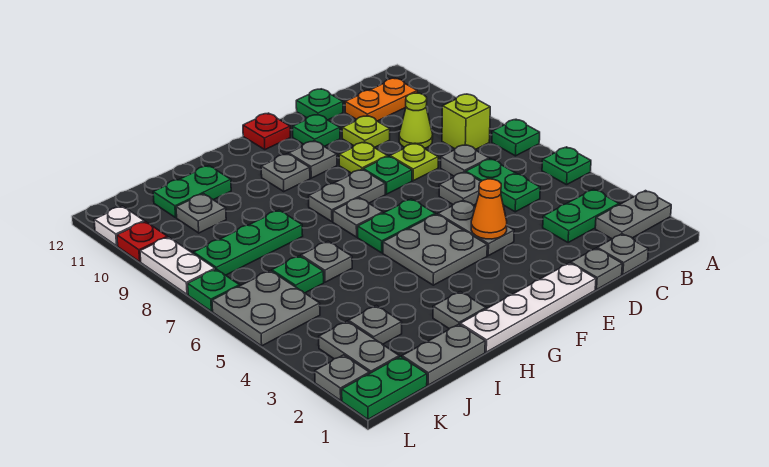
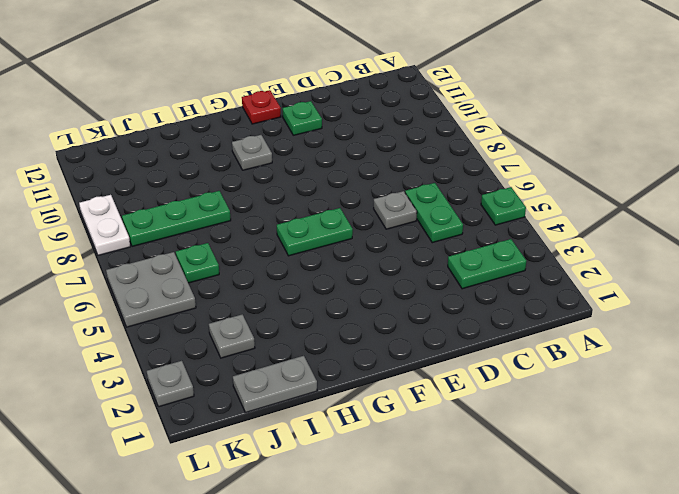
none -> grey plate A2:B2 level 1
none -> green plate A7 level 1
none -> lime brick B8 level 1
none -> orange plate B11:C11 level 1

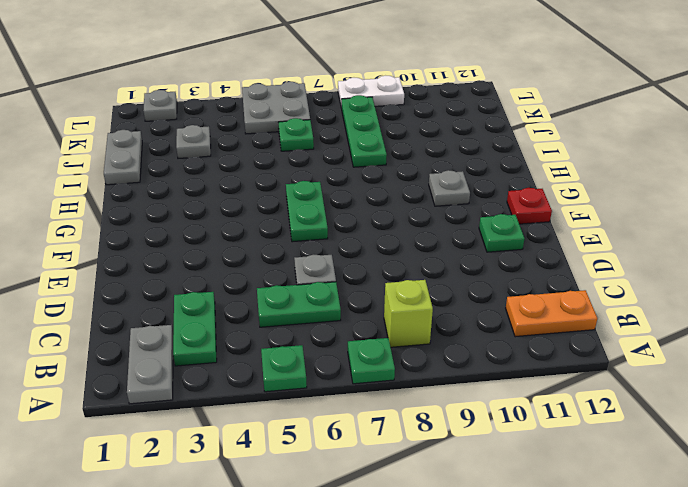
orange plate B11:B12 level 1 -> orange plate B11:C11 level 1
none -> grey plate C1 level 1
none -> grey plate C7 level 1
none -> lime cone C9 level 1
none -> grey plate D1 level 1

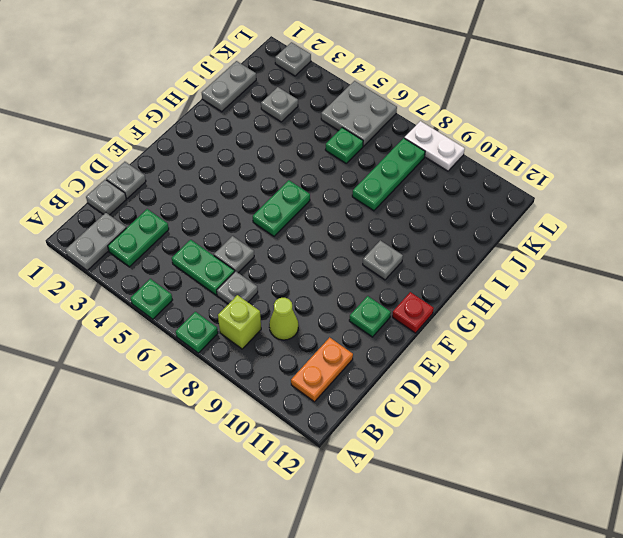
none -> lime plate D8 level 1
none -> lime plate D10 level 1
none -> green plate D12 level 1
none -> white plate E1:H1 level 1

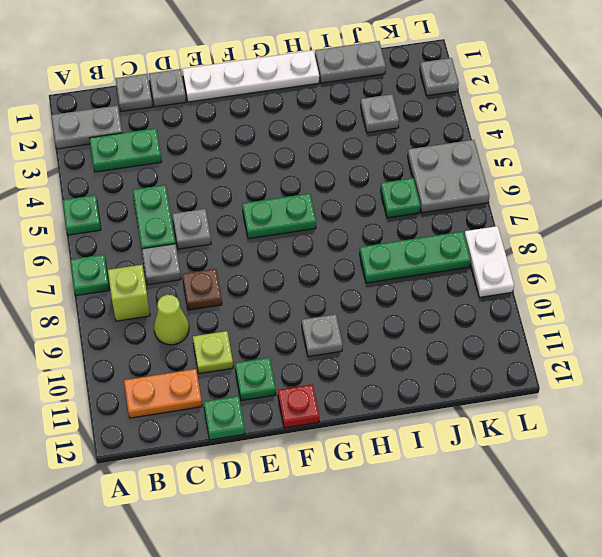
brown plate D8 level 1 -> lime plate D8 level 1
none -> grey plate E4:E5 level 1
none -> green plate E8 level 1
none -> lime plate E9 level 1
none -> grey plate F4:G5 level 1

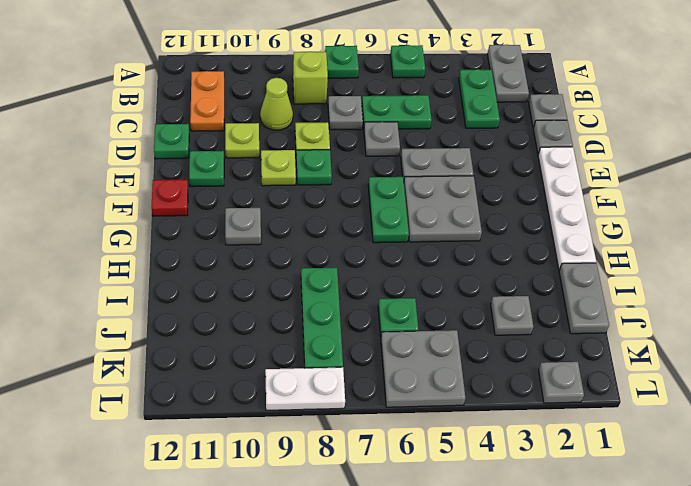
none -> grey plate F8:G8 level 1
none -> grey plate F10 level 1
none -> grey plate G7 level 1
none -> grey plate H2 level 1

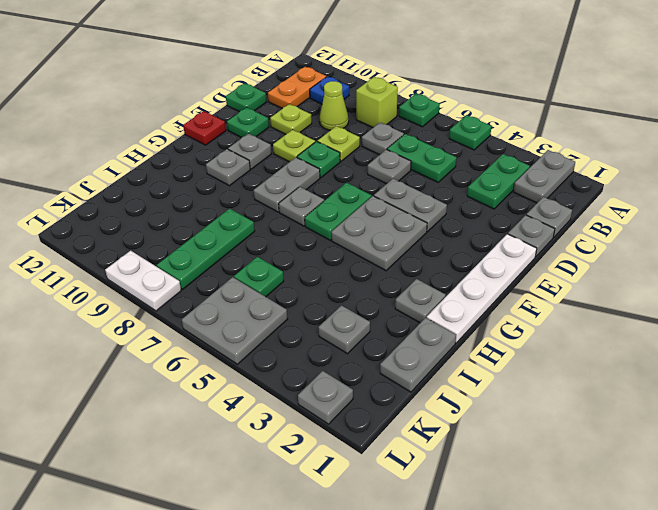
blue plate B10 level 1 -> none
none -> grey plate I6 level 1
none -> green plate I11:J11 level 1
none -> grey plate J10 level 1
none -> green plate K1:L1 level 1

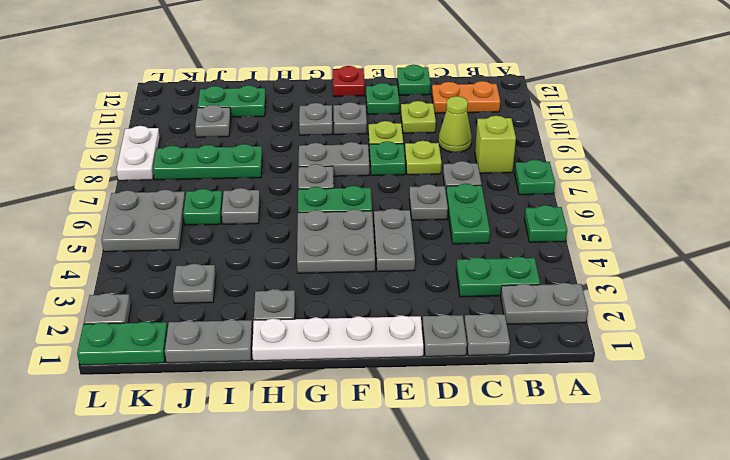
none -> grey plate K2:K3 level 1
none -> green plate L7 level 1
none -> red plate L10 level 1
none -> white plate L11 level 1

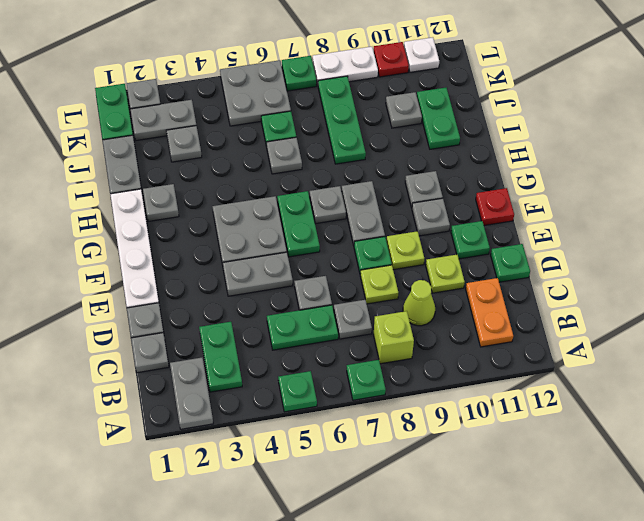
none -> orange cone E4 level 2

